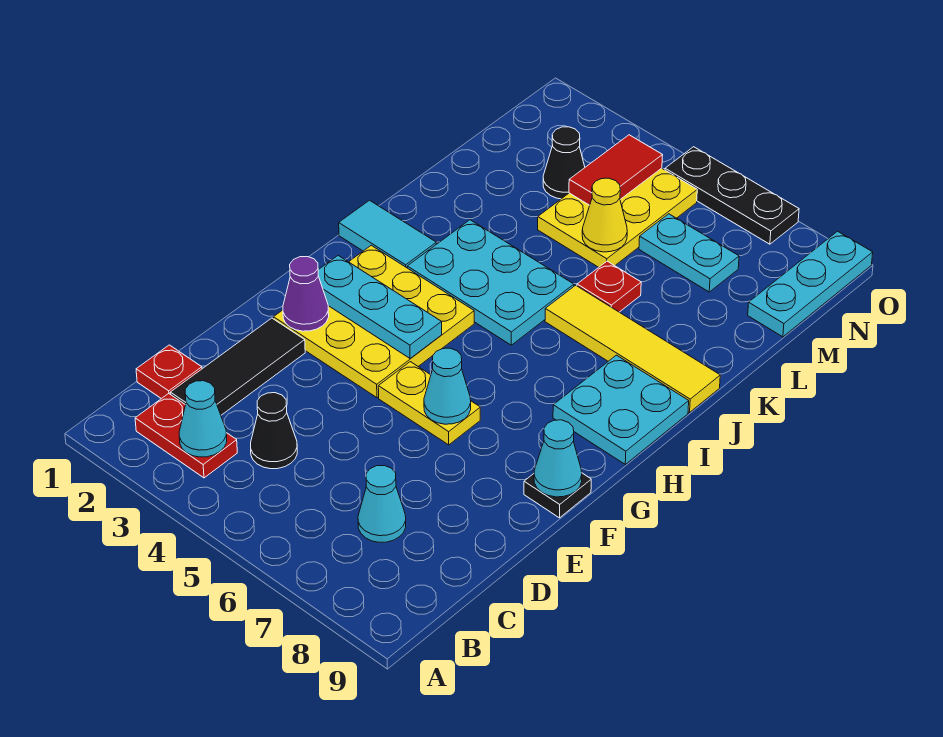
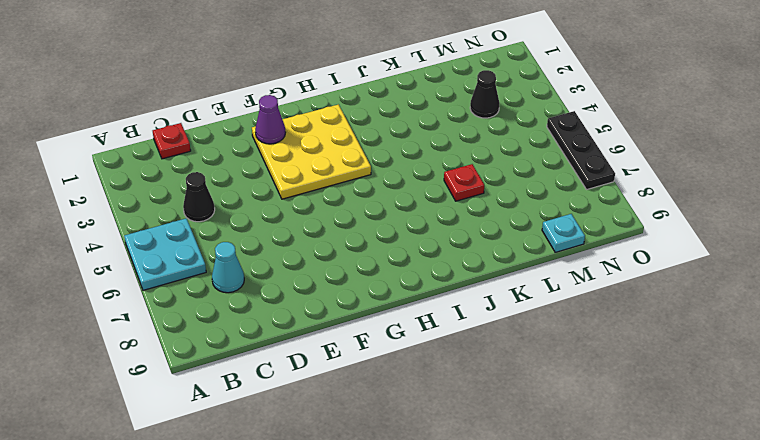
cyan plate A5:B6 level 1 -> cyan plate H8:I9 level 1
cyan plate M9 level 1 -> cyan plate M9:O9 level 1
none -> red plate B2:B3 level 1
none -> black tile C2:E2 level 1
none -> yellow plate F5:F6 level 1

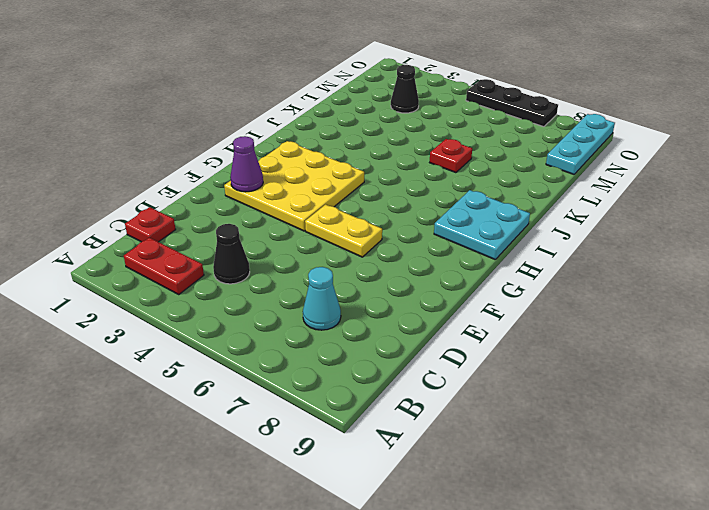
none -> black tile C2:E2 level 1
none -> black plate F9 level 1
none -> cyan tile I1:I2 level 1

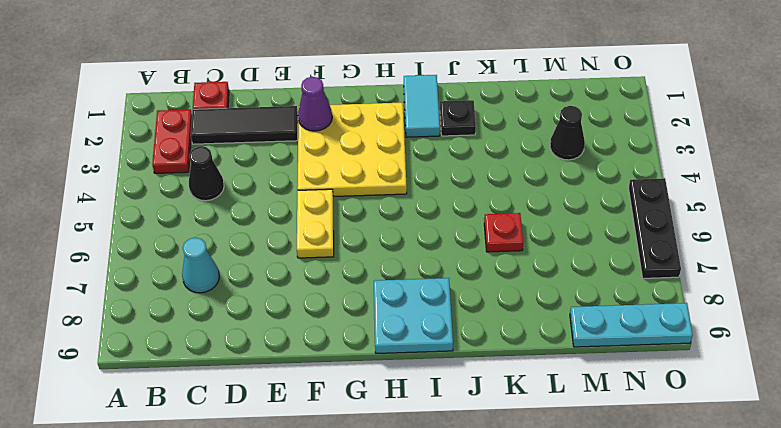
black plate J2 level 1 -> black plate F9 level 1
none -> cyan plate I3:J5 level 1
none -> yellow tile J6:J9 level 1
none -> yellow plate L4:N5 level 1

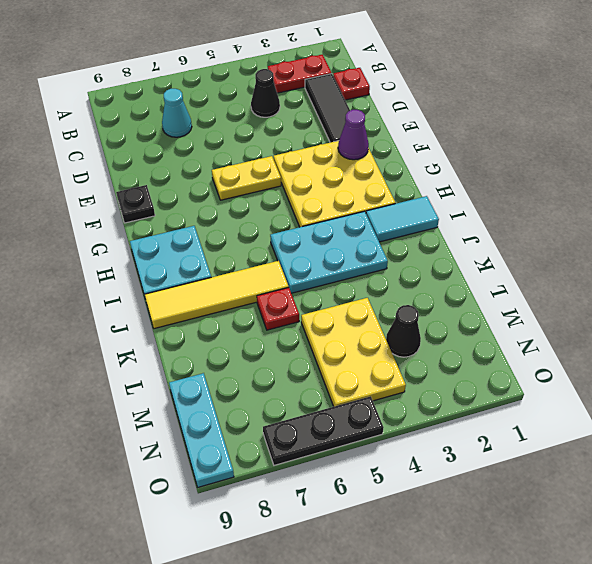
none -> cyan plate M6:M7 level 1
none -> cyan cone B3 level 2
none -> cyan cone F6 level 2

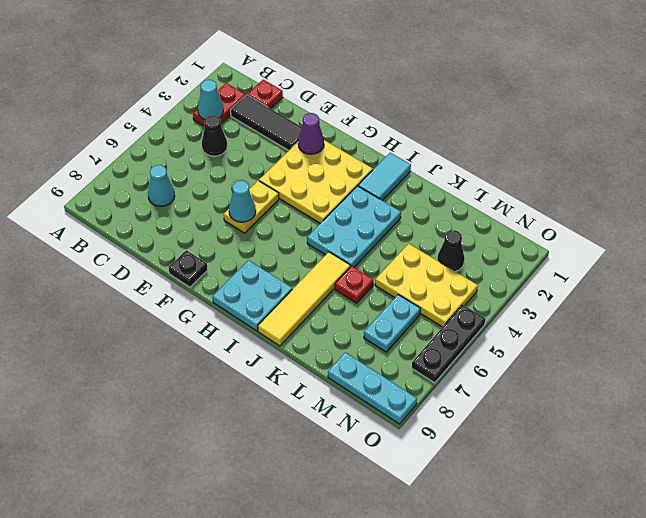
none -> cyan cone F9 level 2
none -> cyan plate G2:G4 level 2
none -> yellow cone L5 level 2

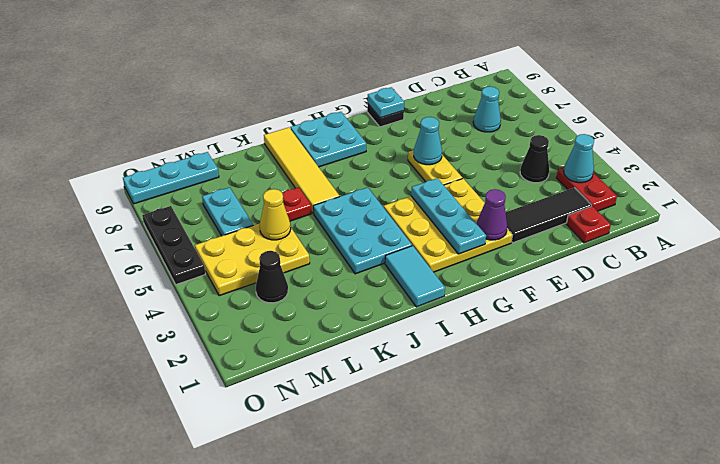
cyan plate F9 level 2 -> cyan cone F9 level 2
none -> red tile M4:N4 level 2

